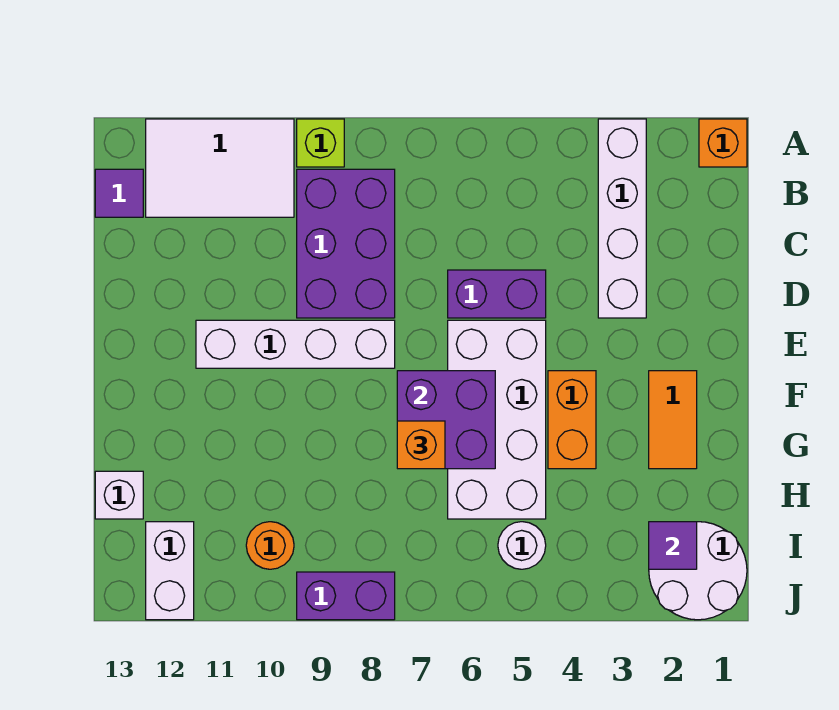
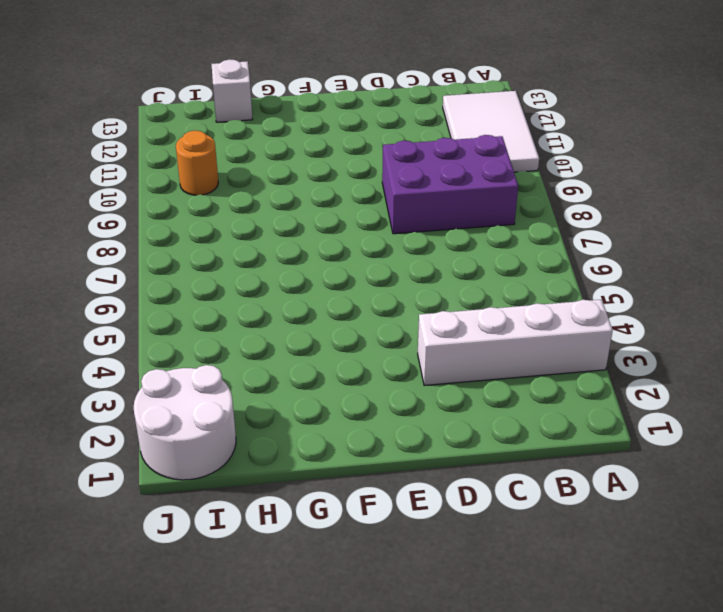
none -> orange brick A1 level 1
none -> lime brick A9 level 1
none -> purple tile B13 level 1

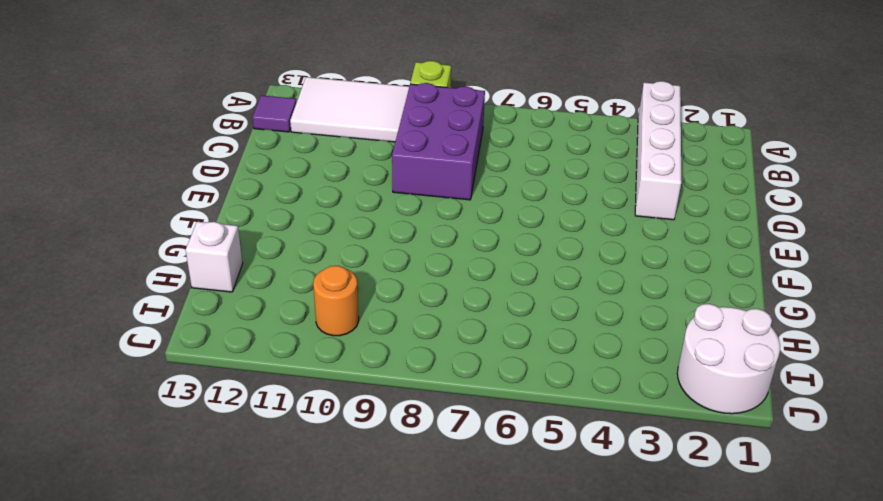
none -> orange brick A1 level 1
none -> purple brick D5:D6 level 1
none -> white brick E5:H6 level 1

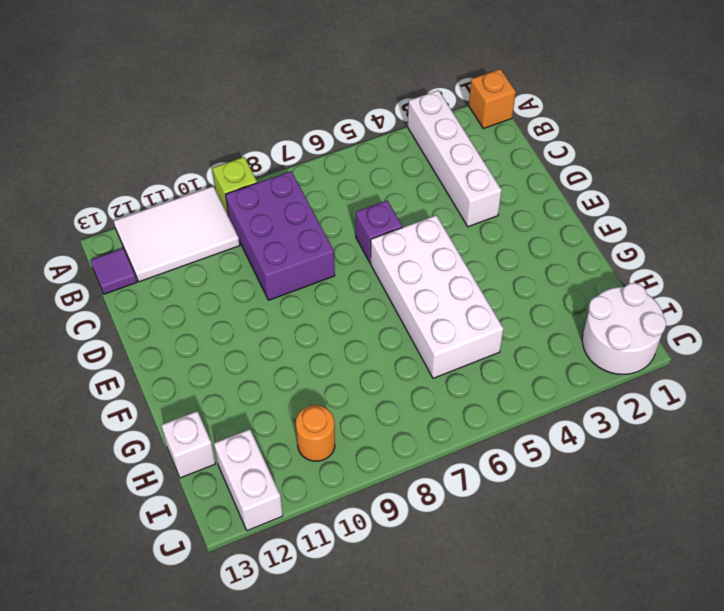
purple brick D6 level 1 -> purple brick D5:D6 level 1
none -> white brick E8:E11 level 1
none -> orange tile F2:G2 level 1
none -> orange brick F4:G4 level 1

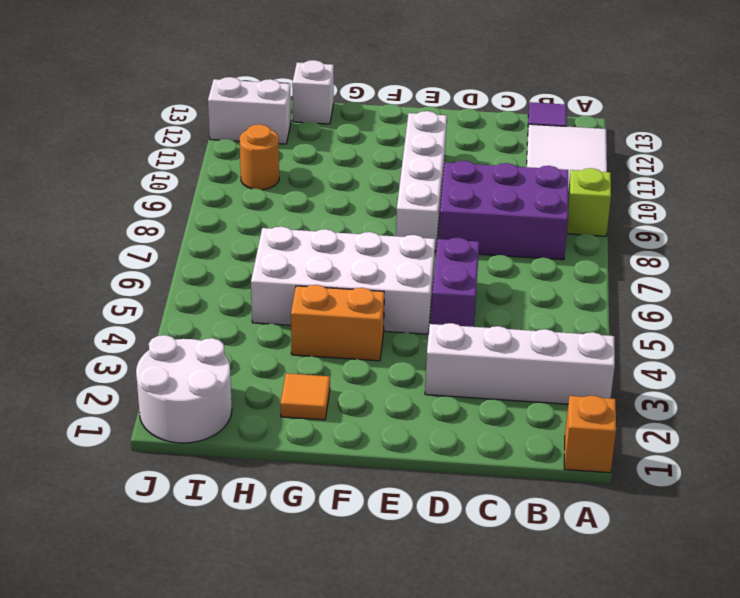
orange tile G2 level 1 -> orange tile F2:G2 level 1
none -> white round brick I5 level 1
none -> purple brick J8:J9 level 1
none -> purple brick F6:G7 level 2

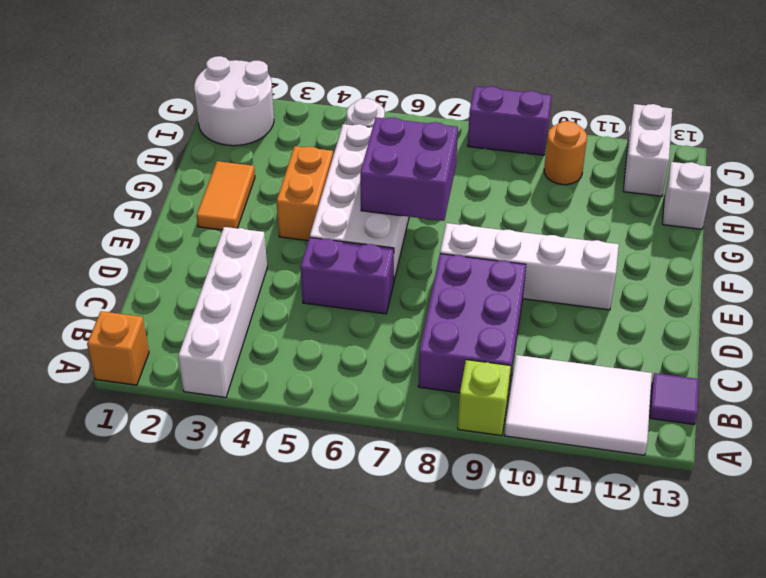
none -> purple tile I2 level 2
none -> orange brick G7 level 3

